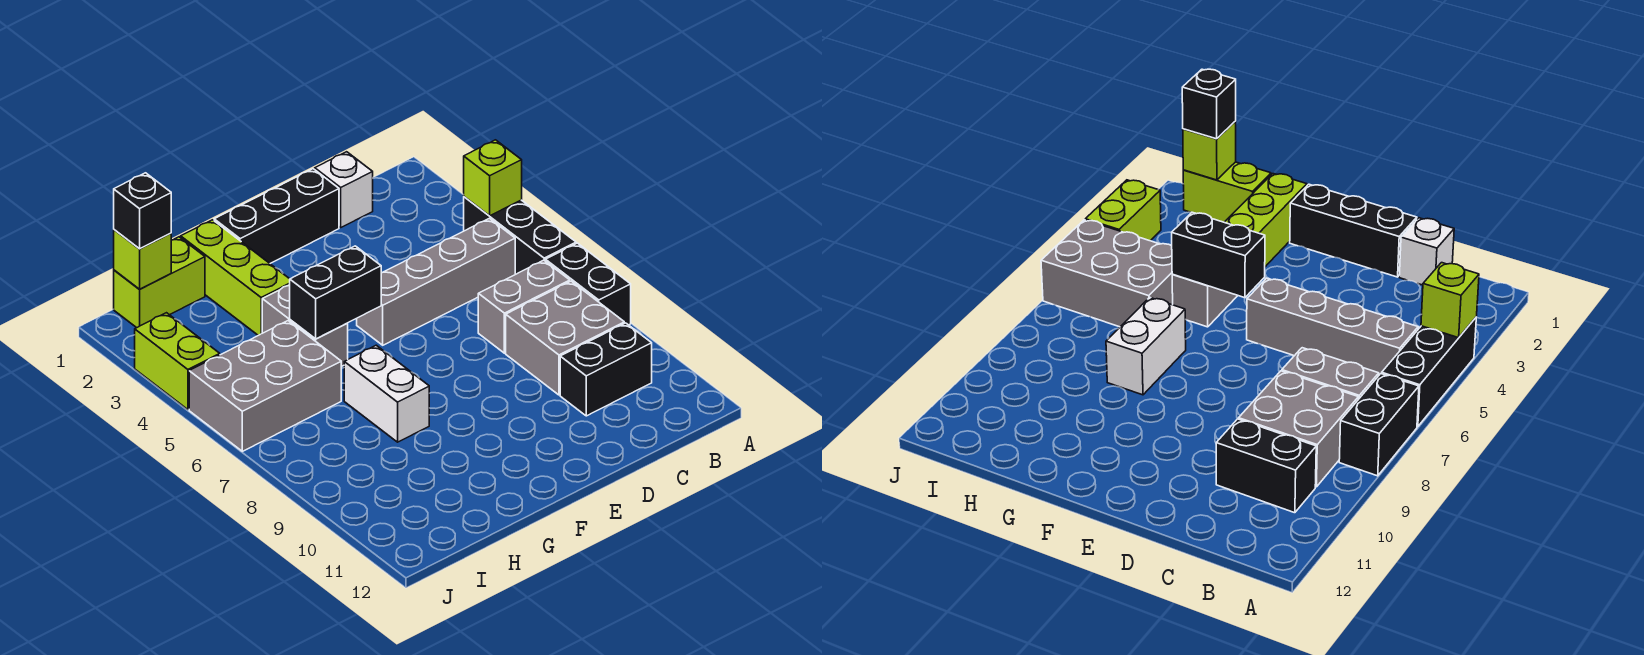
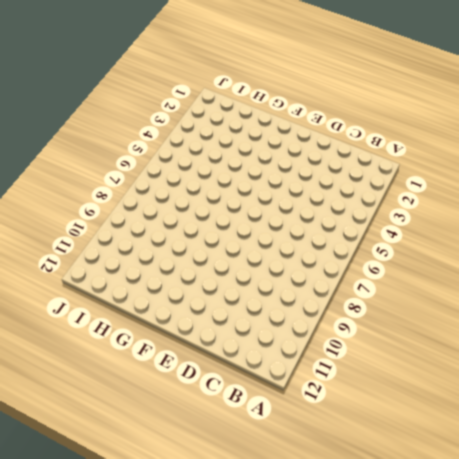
none -> black brick A4:A6 level 1
none -> black brick A7:A8 level 1
none -> grey brick B5:E5 level 1

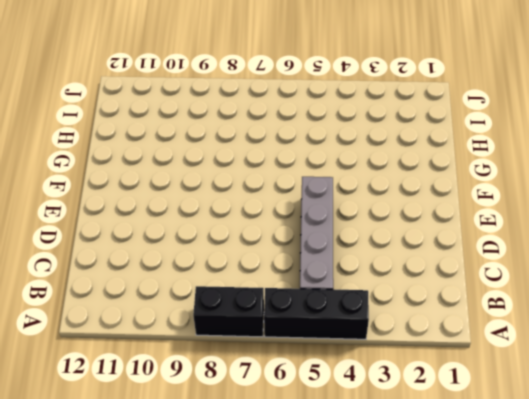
none -> grey brick B7:C7 level 1
none -> grey brick B8:C9 level 1
none -> black brick B10:C10 level 1

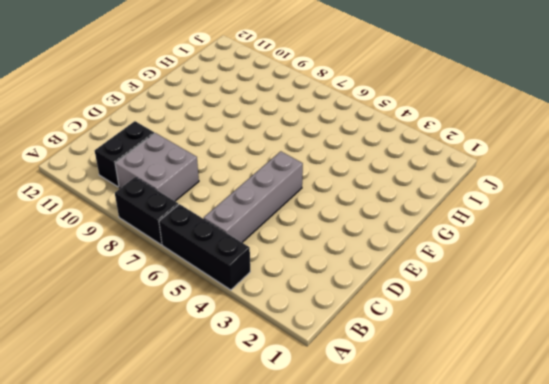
none -> grey brick B7:C7 level 1
none -> white brick C1 level 1
none -> black brick D1:F1 level 1

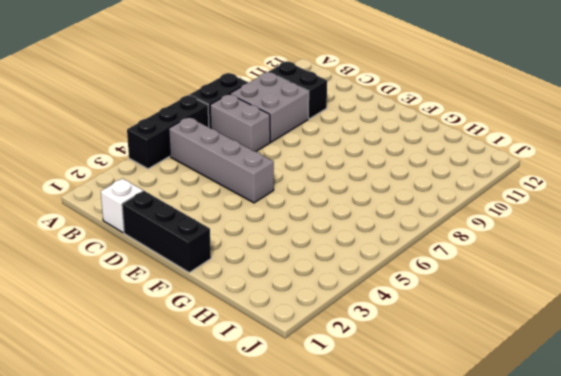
none -> lime brick G1:G3 level 1
none -> grey brick G4:G5 level 1
none -> white brick G7:G8 level 1

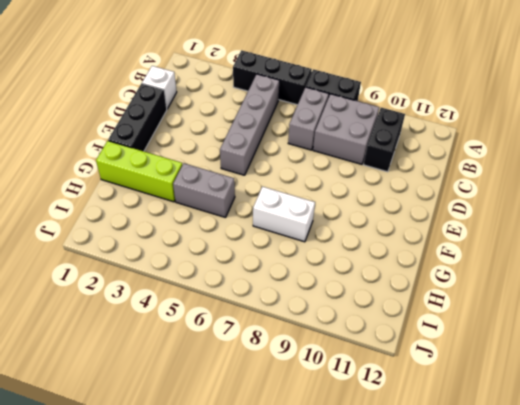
none -> lime brick H1:I1 level 1
none -> grey brick H5:J6 level 1
none -> lime brick J3:J4 level 1

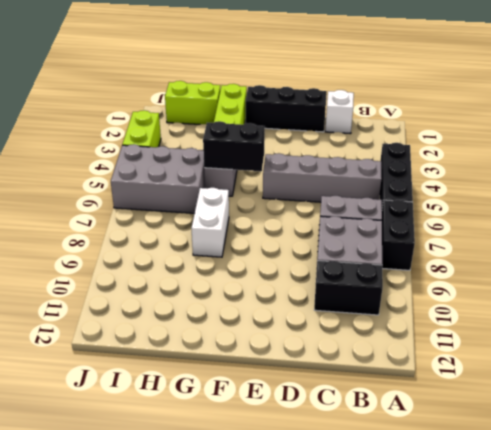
none -> lime brick A4 level 2
none -> lime brick I1 level 2
none -> black brick I1 level 3

